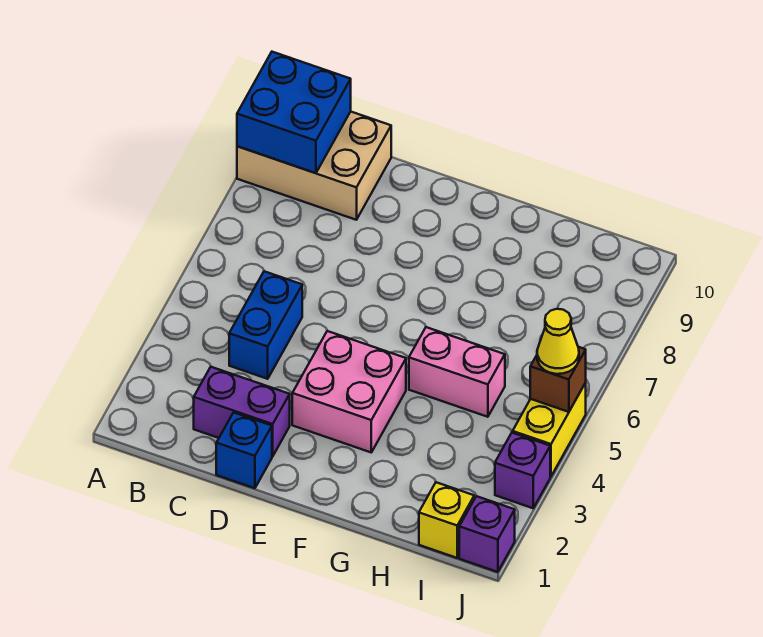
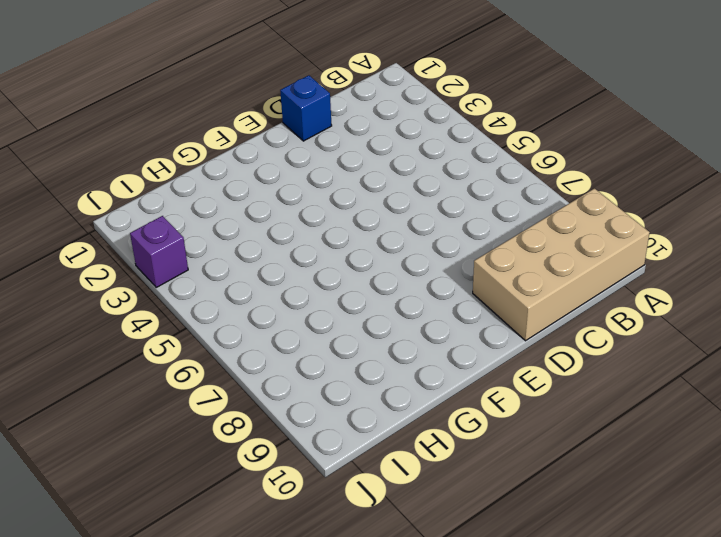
tan brick A9:D10 level 1 -> tan brick A9:C10 level 1
none -> purple brick C2:D2 level 1
none -> blue brick C4:C5 level 1
none -> pink brick E3:F4 level 1

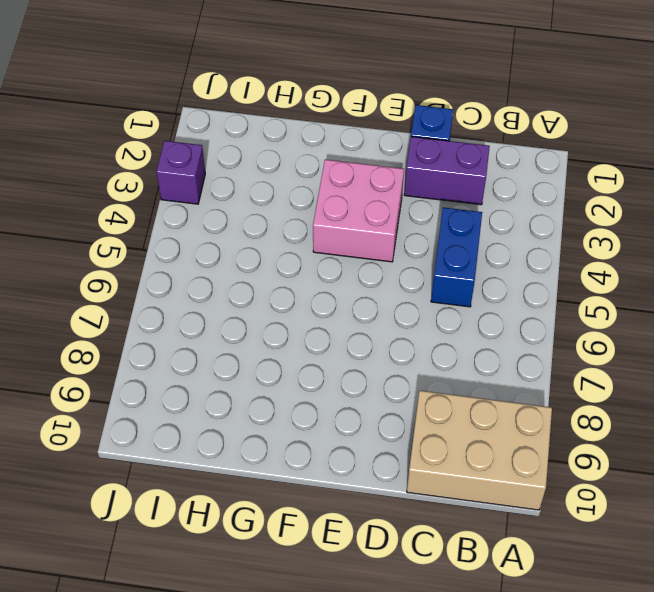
none -> pink brick G5:H5 level 1
none -> yellow brick I1 level 1
none -> purple brick J1 level 1

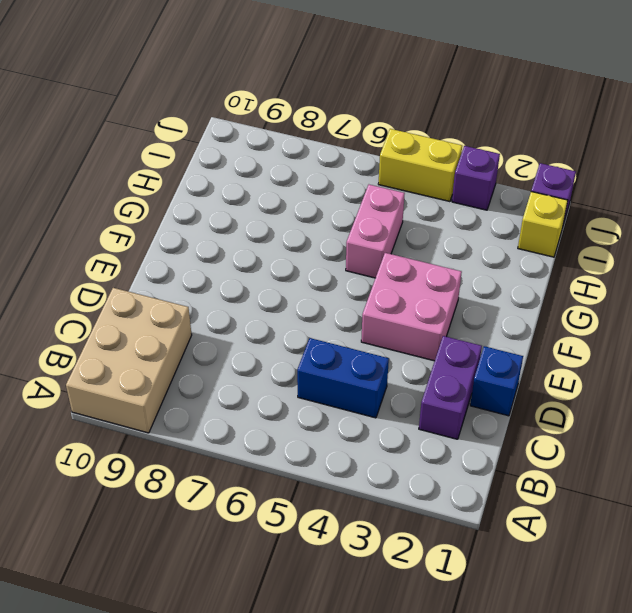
none -> blue brick A9:B10 level 2
none -> brown brick J5 level 2
none -> yellow cone J5 level 3

